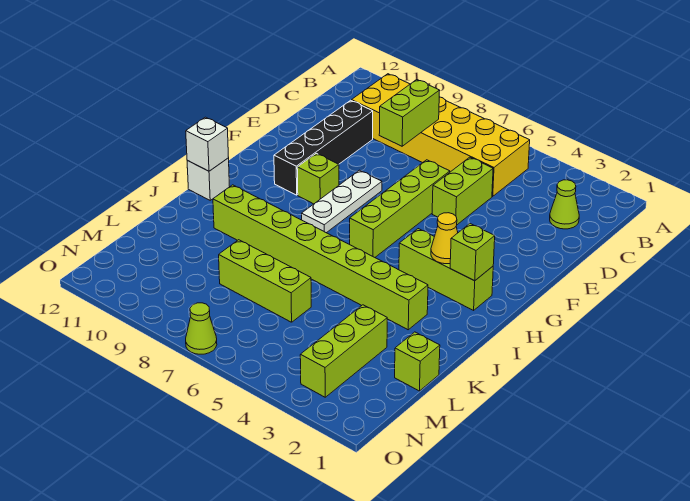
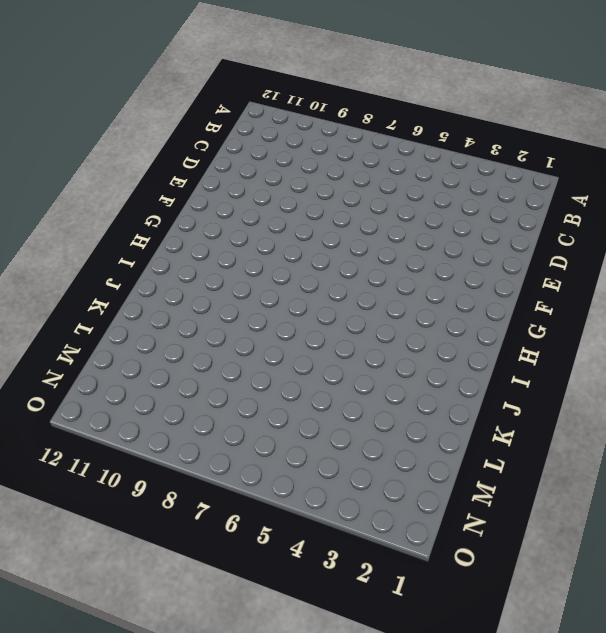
none -> yellow brick B5:C10 level 1
none -> lime cone C2 level 1
none -> lime brick D5:E5 level 1

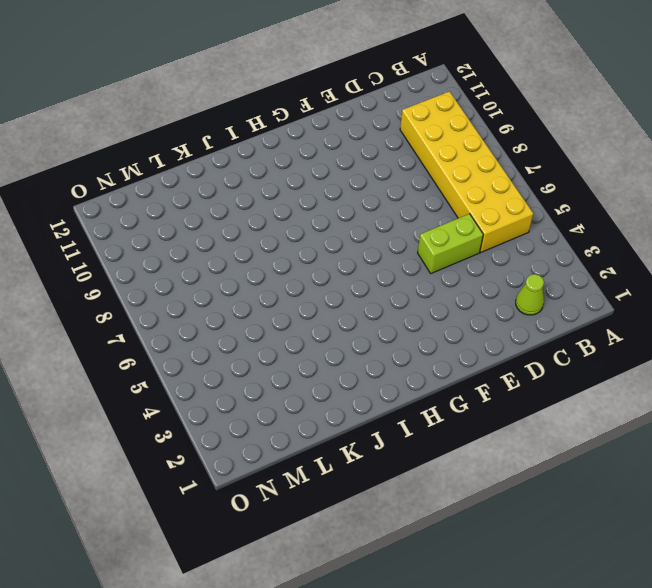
none -> black brick D10:G10 level 1
none -> lime brick E6:H6 level 1
none -> white plate F8:H8 level 1

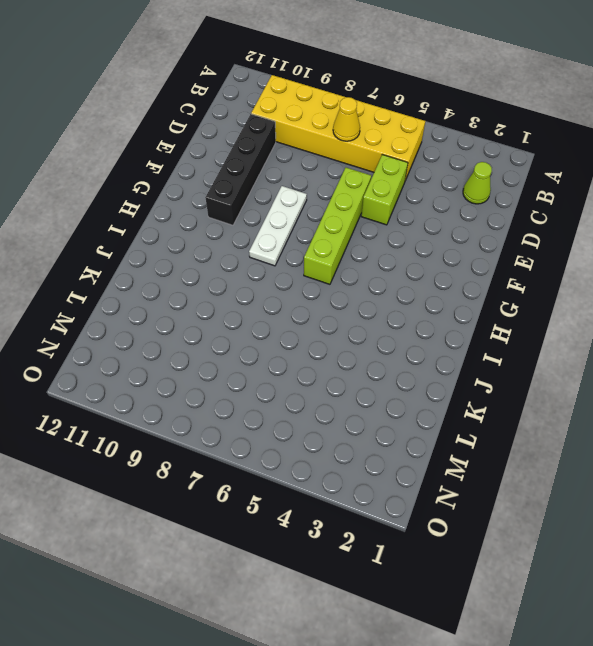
yellow cone C7 level 2 -> yellow cone H3 level 2
none -> lime brick G9 level 1
none -> lime brick H2:H4 level 1
none -> white brick I12 level 1

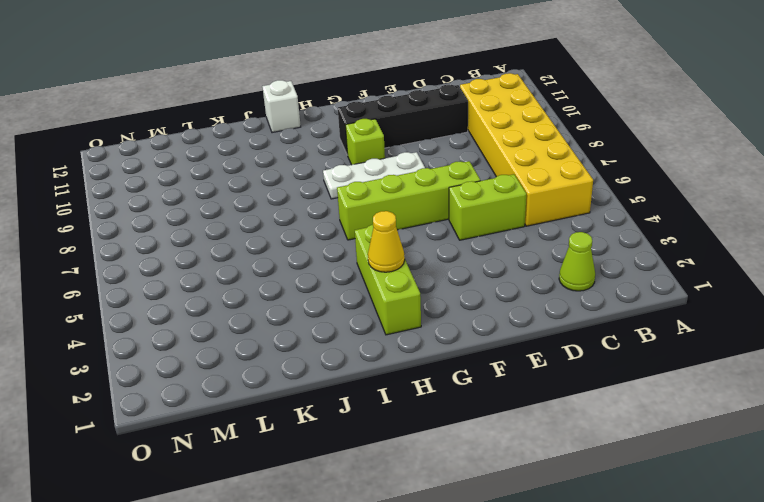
none -> lime brick J3:J10 level 1
none -> lime brick L1 level 1
none -> lime brick L3:N3 level 1

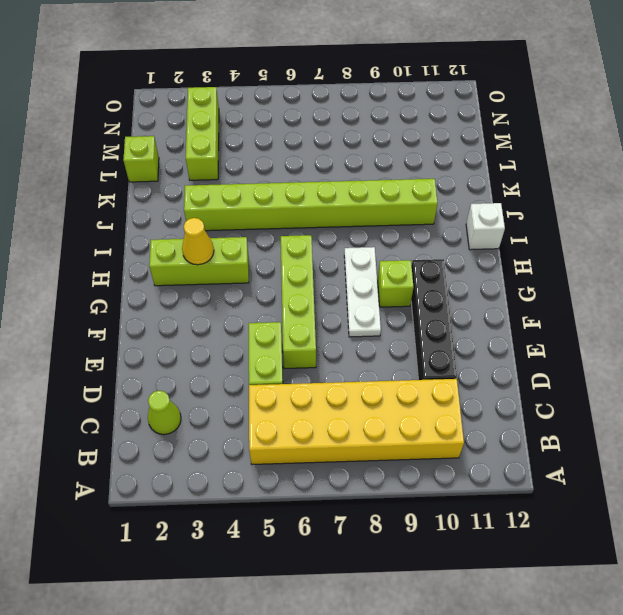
none -> lime brick L6:L8 level 1
none -> lime cone O7 level 1
none -> lime brick C8:D8 level 2

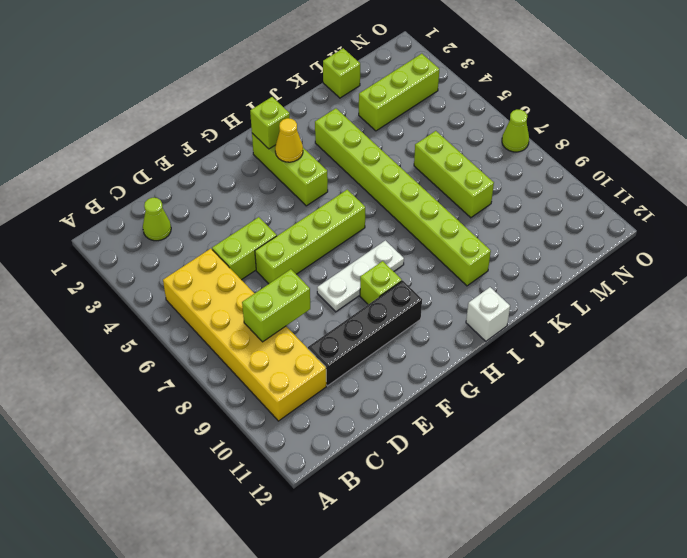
none -> white brick I12 level 2

